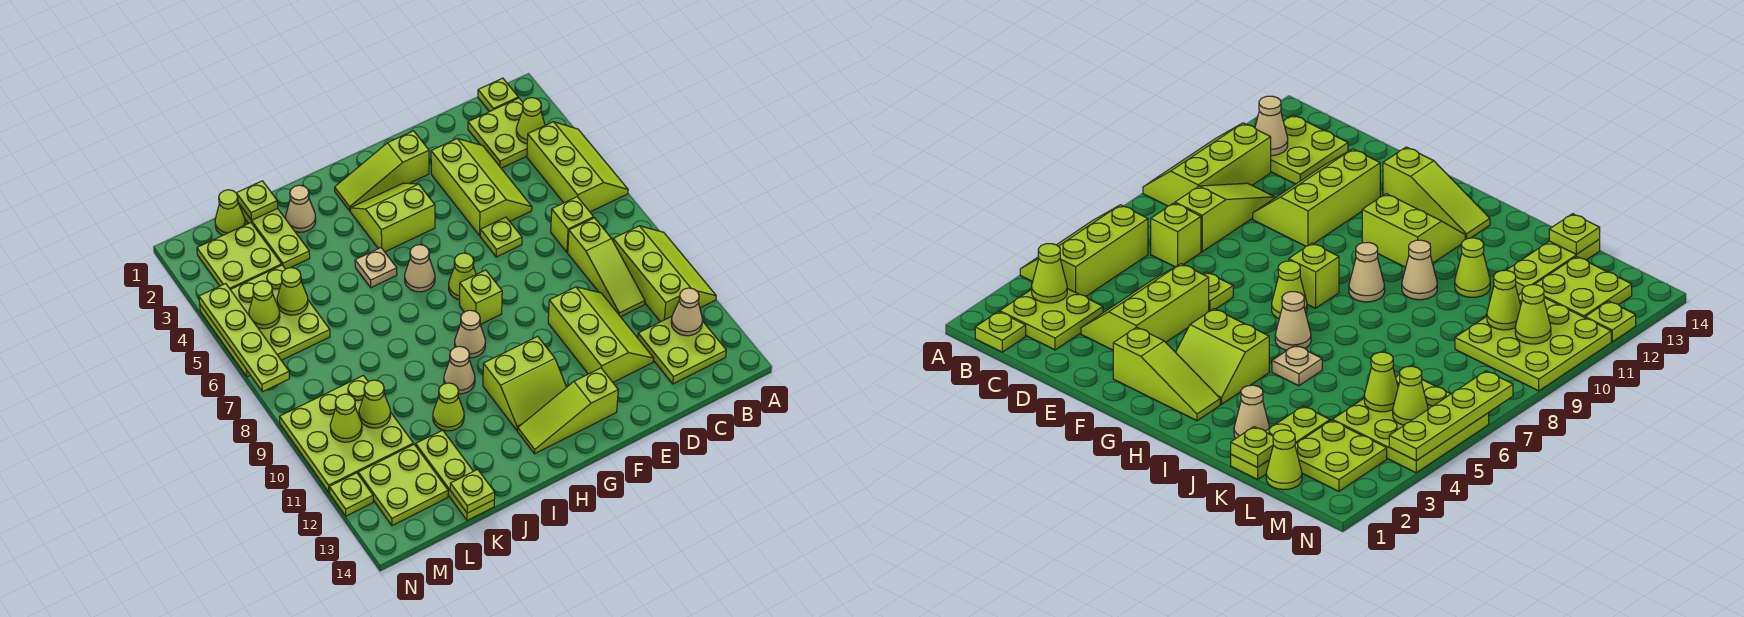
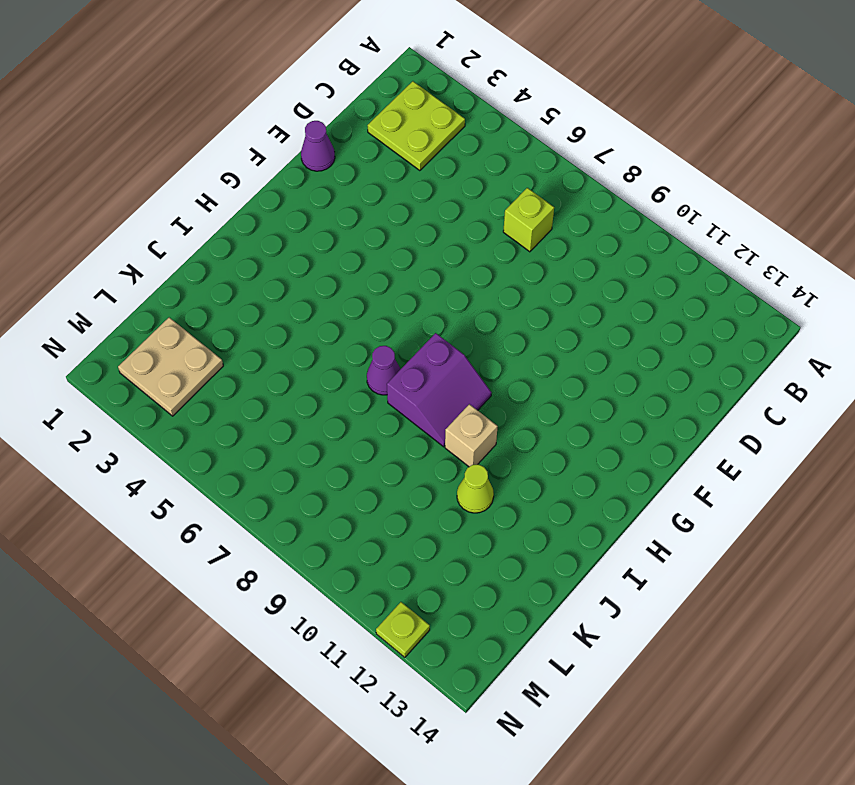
purple cone E1 level 1 -> none
purple slope H8:I9 level 1 top 8 -> tan cone H9 level 1
purple cone I7 level 1 -> none
tan brick I10 level 1 -> tan cone I10 level 1
tan plate L2:M3 level 1 -> lime plate L2:M3 level 1
none -> lime slope A4:B6 level 1 top B
none -> lime slope A9:B11 level 1 top B
none -> lime plate B1 level 1
none -> lime plate B12:C13 level 1

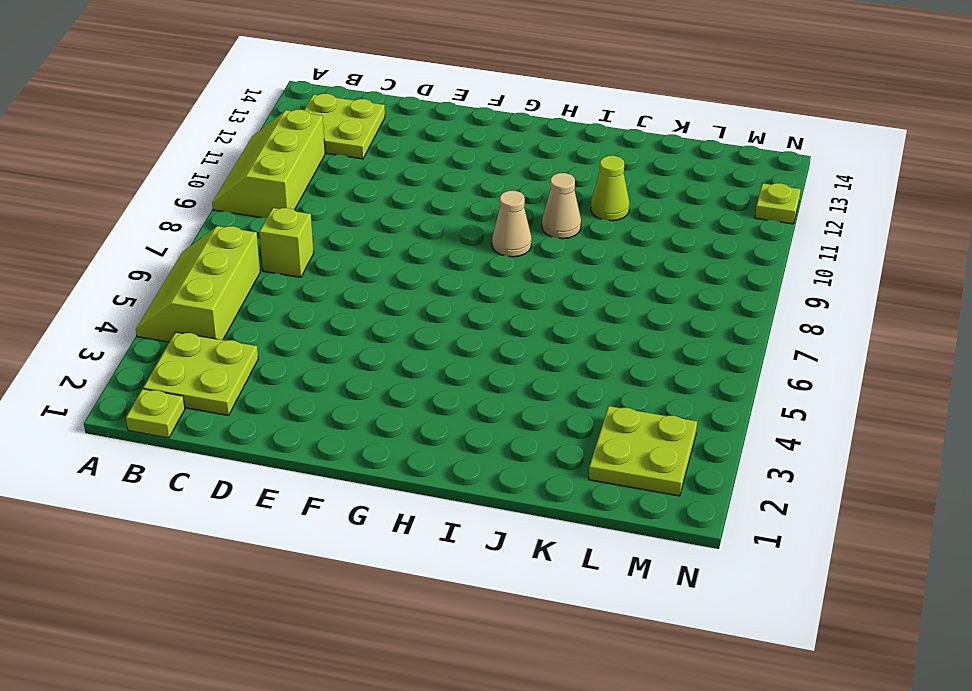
none -> lime slope C8:C10 level 1 top 8
none -> lime slope D3:E5 level 1 top E
none -> lime slope D10:E12 level 1 top E
none -> lime plate E6 level 1

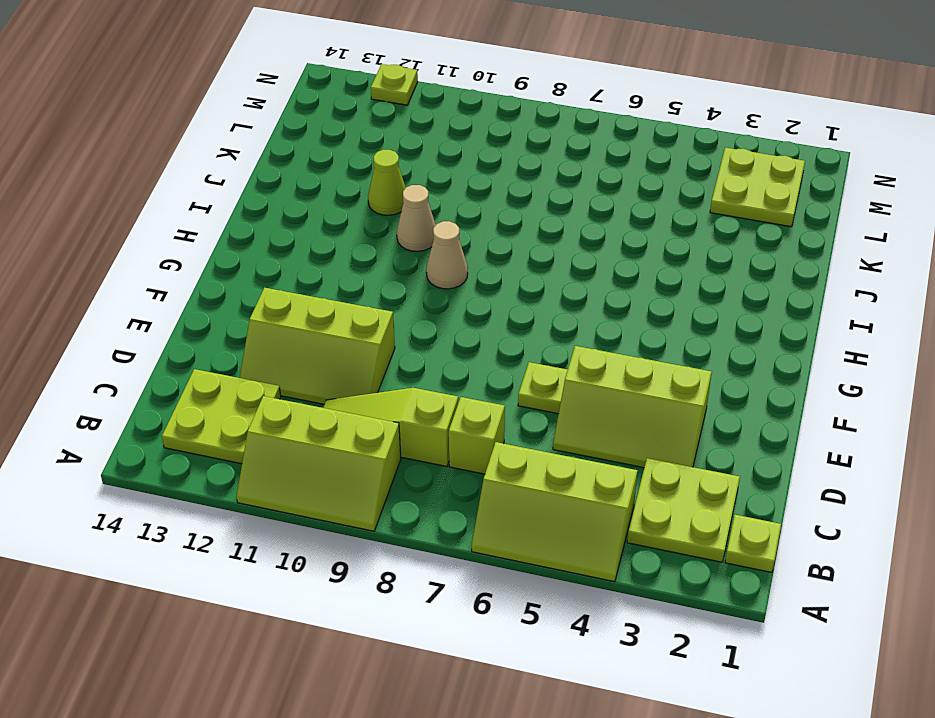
none -> lime slope F2:H2 level 1 top F
none -> lime slope F13:H13 level 1 top F
none -> lime slope G3:H4 level 1 top 4
none -> lime cone G7 level 1

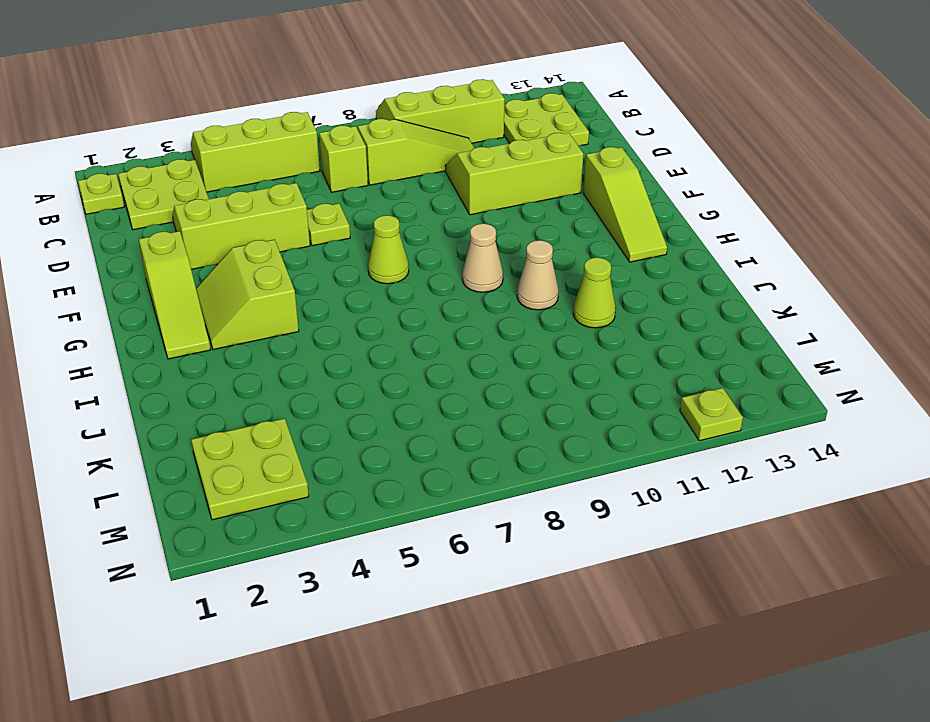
none -> lime brick G8 level 1
none -> lime slope G11:H12 level 1 top 11
none -> tan cone H6 level 1
none -> tan plate I5 level 1

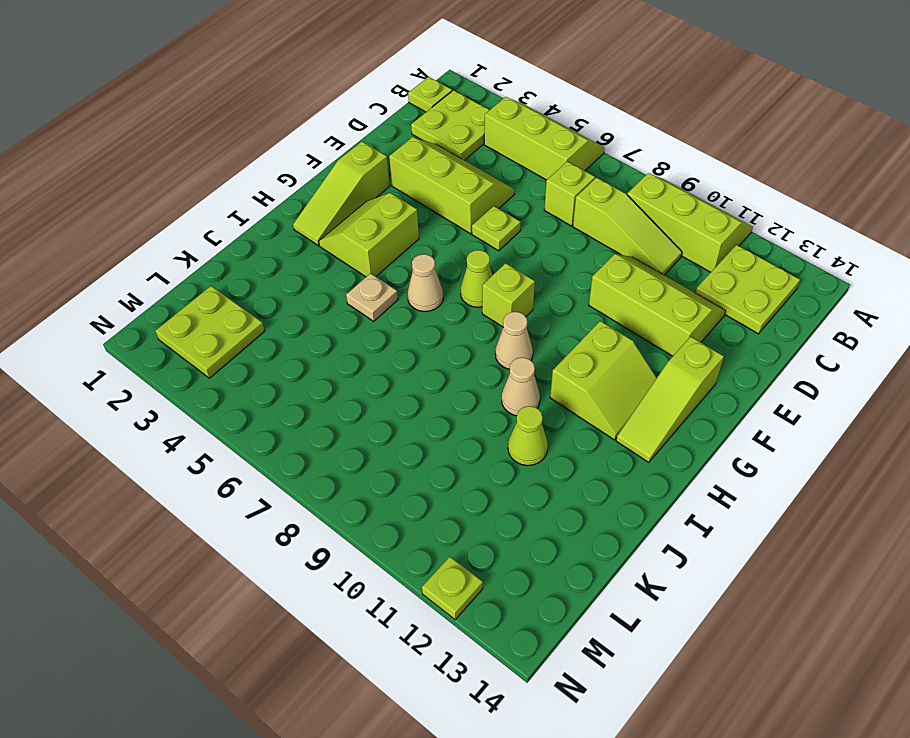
none -> tan cone J2 level 1
none -> lime plate K1:K3 level 1
none -> lime plate K12:K14 level 1
none -> lime cone L1 level 1

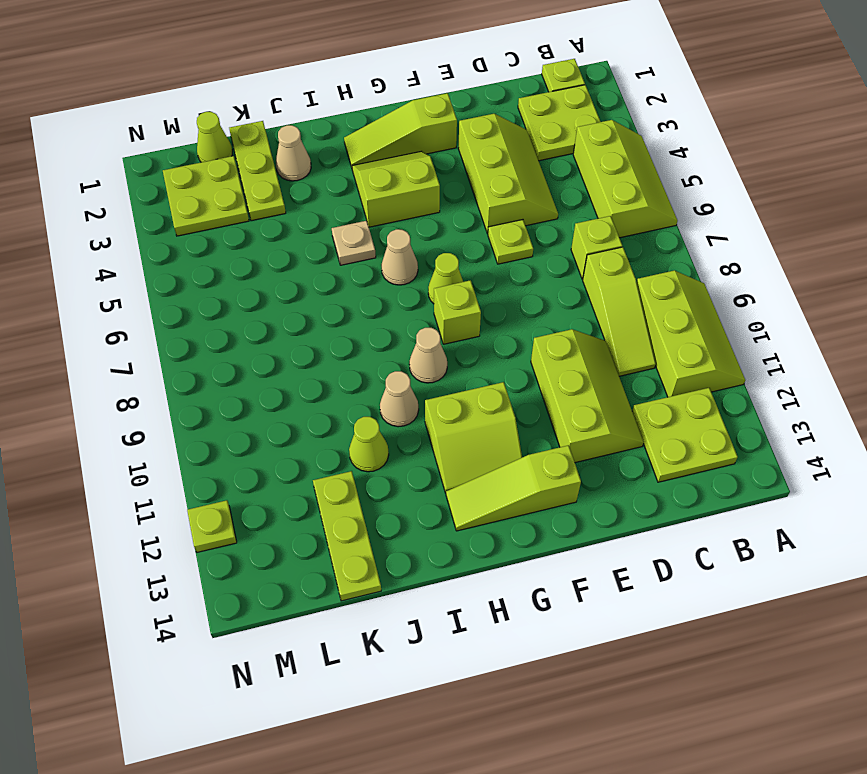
none -> lime plate L4:N6 level 1
none -> lime plate L9:N11 level 1
none -> lime plate L12:M13 level 1
none -> lime cone B3 level 2

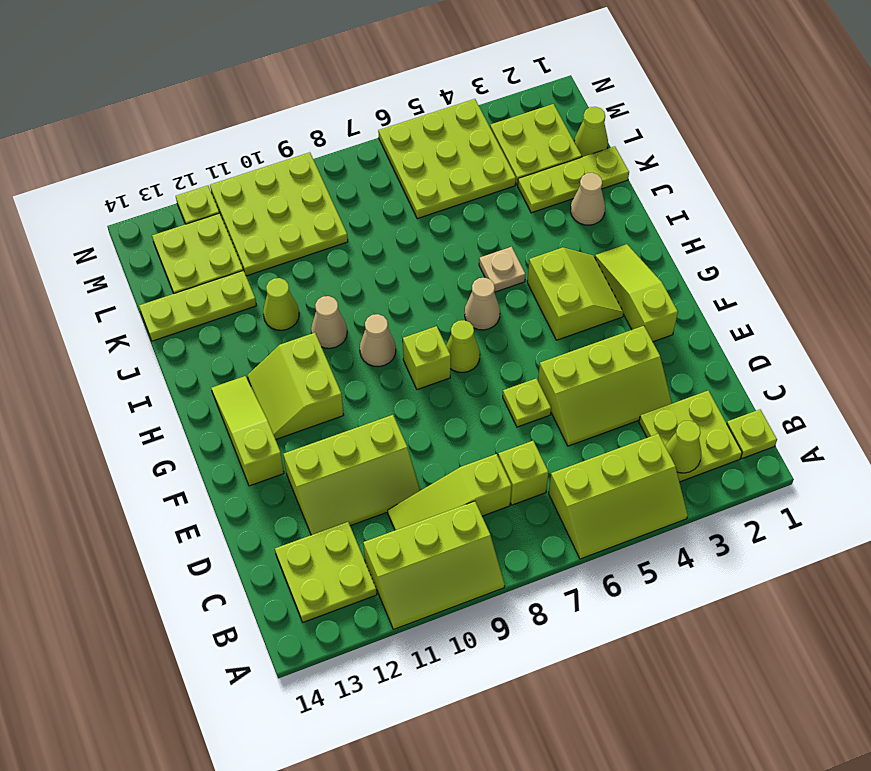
none -> tan cone B12 level 2
none -> lime plate K1 level 2
none -> lime plate K14 level 2
none -> lime cone L5 level 2

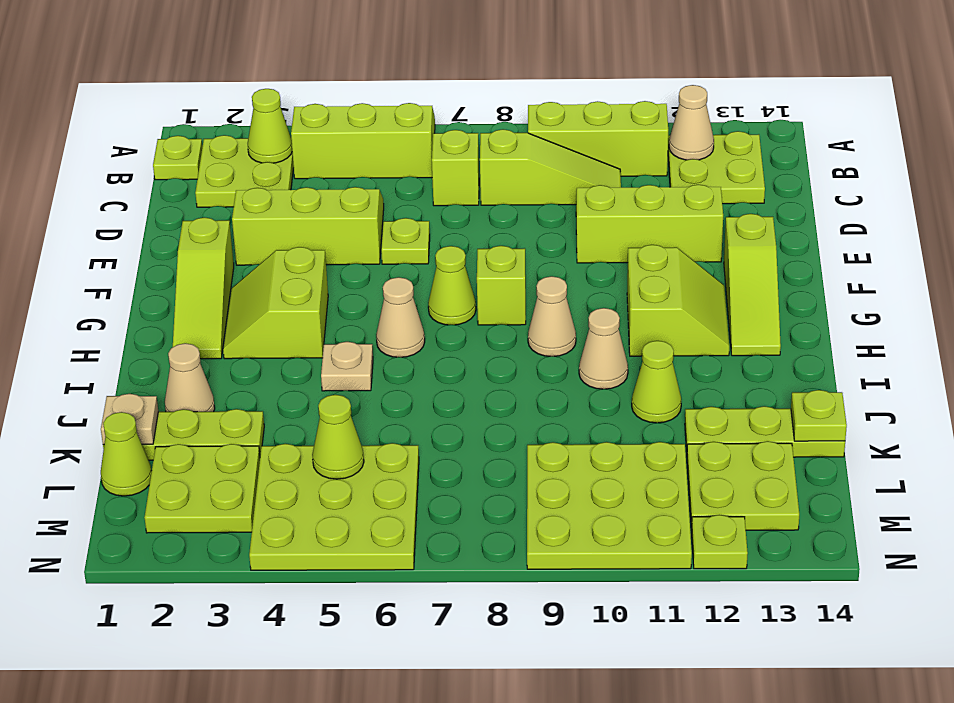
tan plate K1 level 2 -> lime plate K1 level 2
none -> lime cone L10 level 2
none -> lime cone M5 level 2
none -> lime cone M10 level 2
none -> lime plate N4:N7 level 2

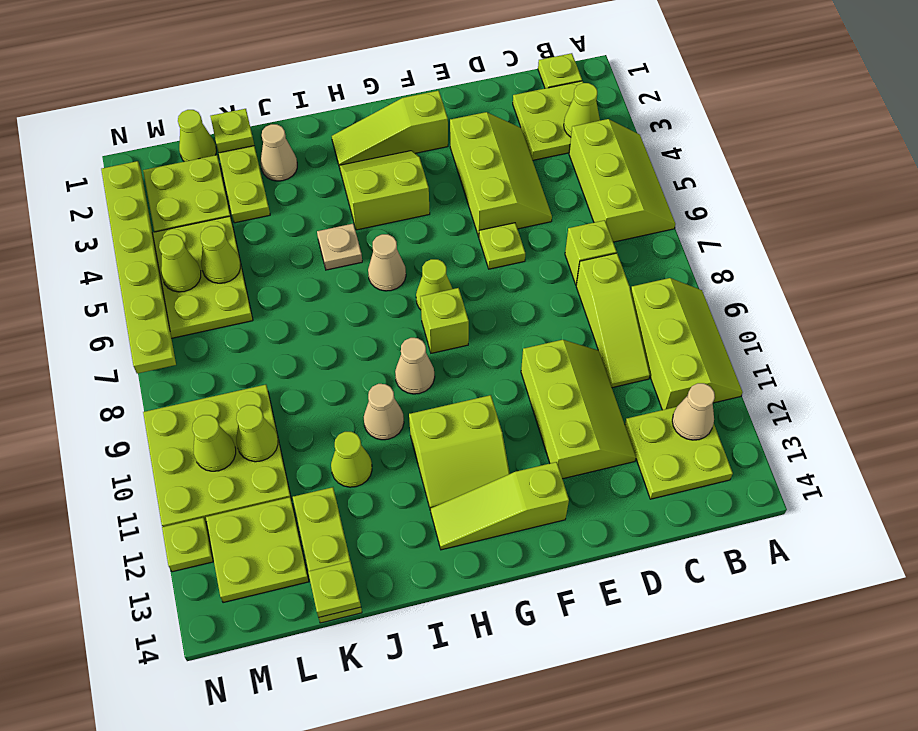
lime plate N2:N7 level 2 -> lime plate N4:N7 level 2

